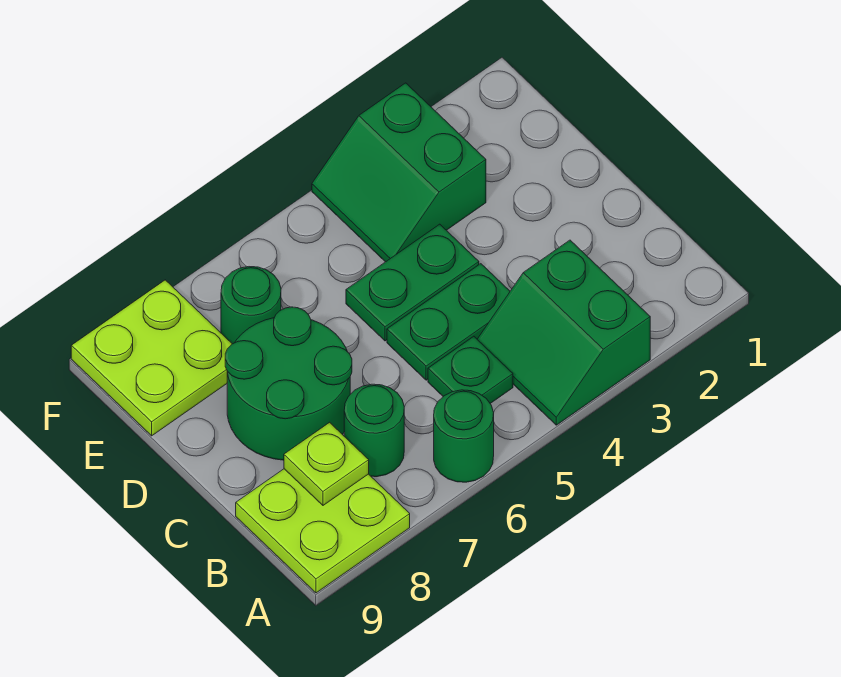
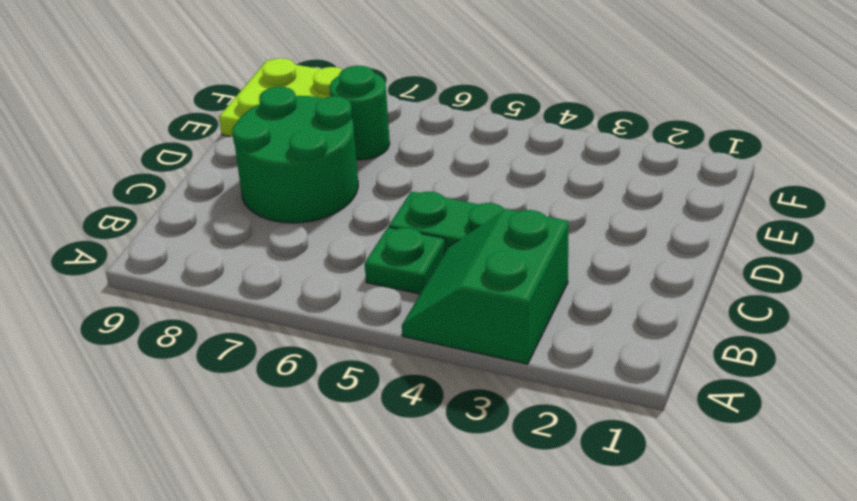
none -> green round brick A6 level 1
none -> lime plate A8:B9 level 1
none -> green round brick B7 level 1

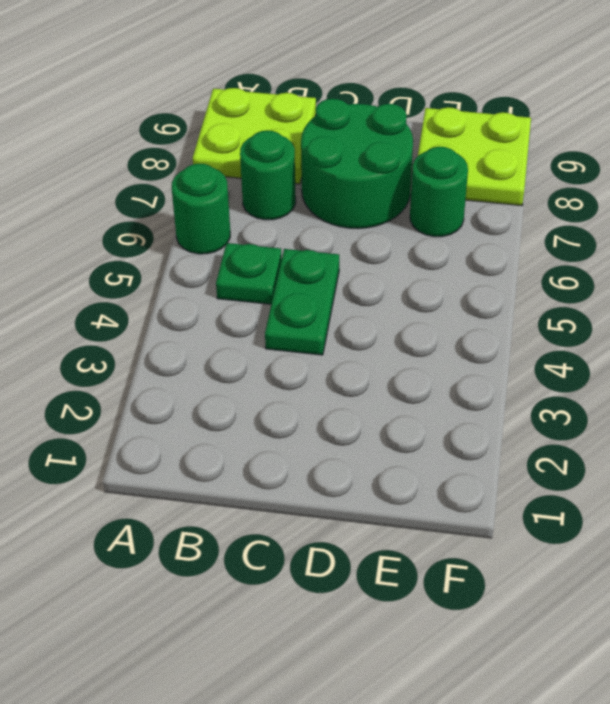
none -> green slope A3:B4 level 1 top 3
none -> green plate D4:D5 level 1
none -> green slope E3:F4 level 1 top 3

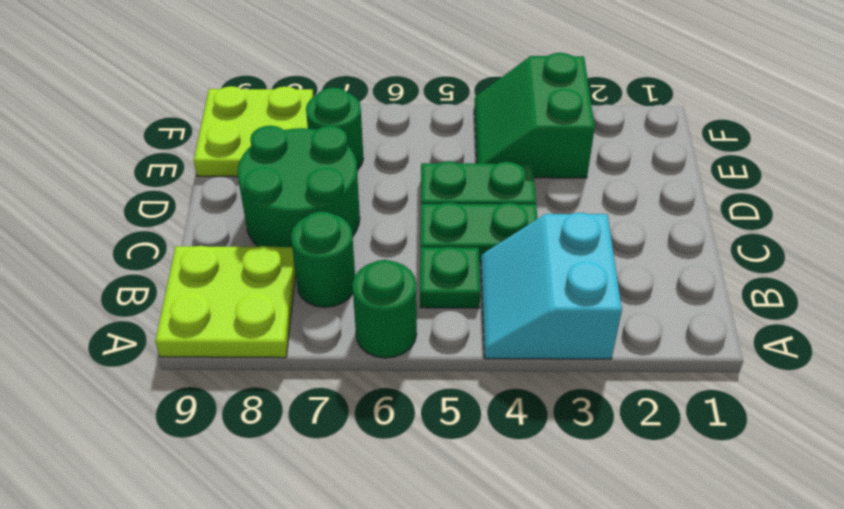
cyan slope A3:B4 level 1 top 3 -> green slope A3:B4 level 1 top 3
none -> lime plate B8 level 2

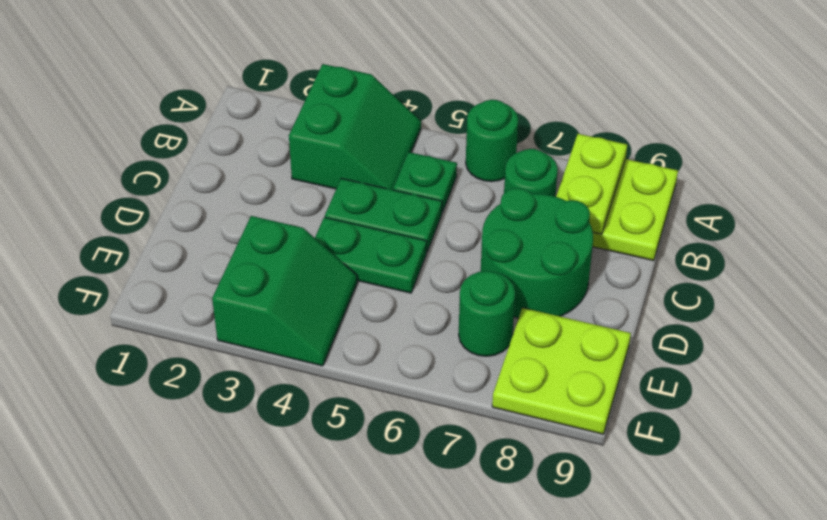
lime plate A8:B8 level 2 -> lime plate B8 level 2

